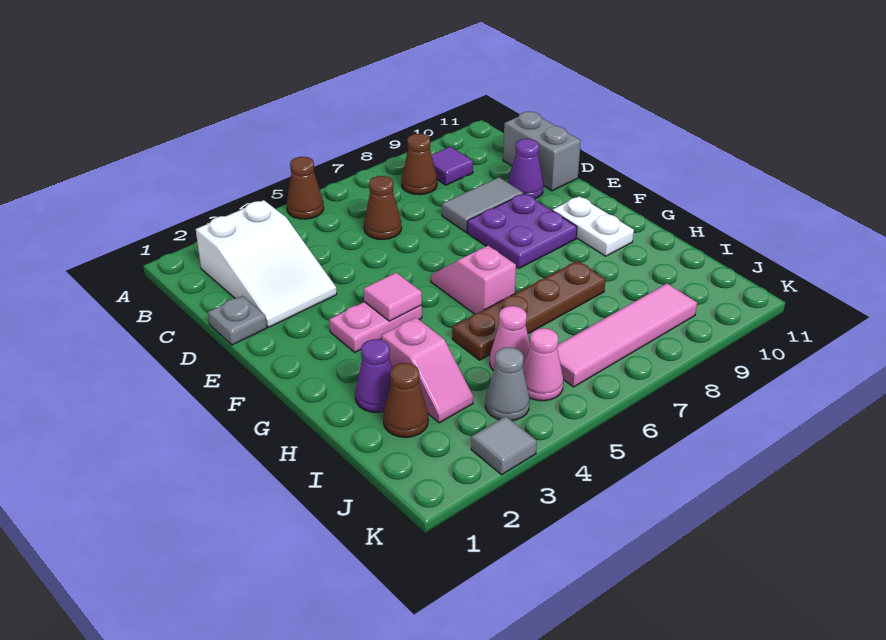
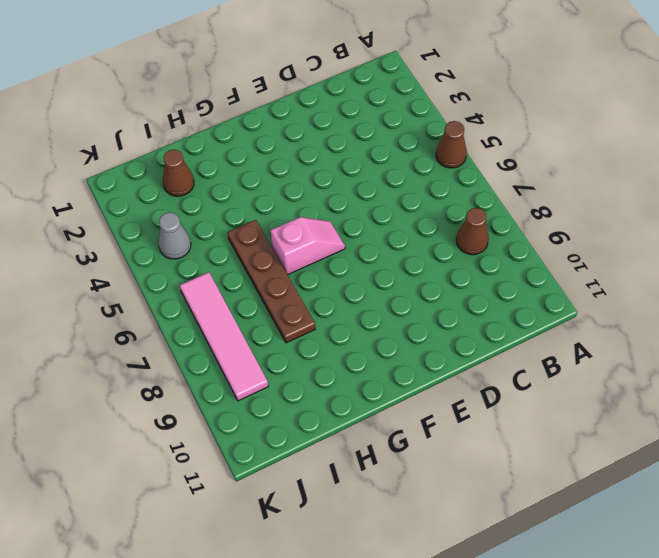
none -> white slope B2:D3 level 1 top B
none -> purple tile B9 level 1
none -> brown cone C6 level 1

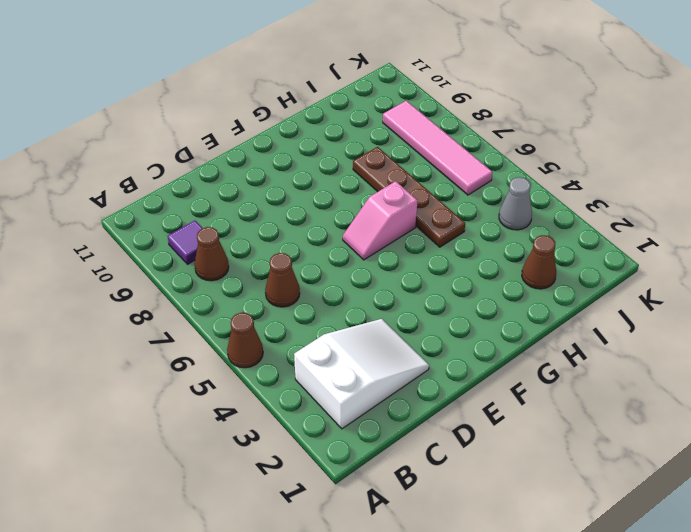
none -> grey brick C11:D11 level 1
none -> grey plate D1 level 1
none -> grey tile D8:D9 level 1

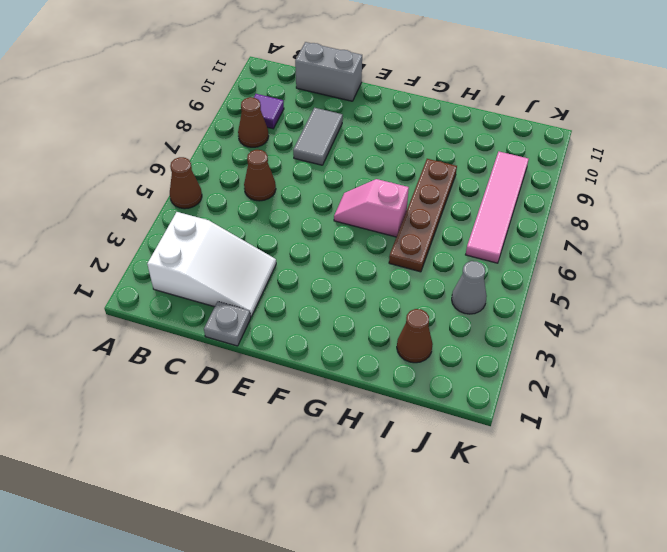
none -> purple cone D10 level 1
none -> purple plate E8:F9 level 1
none -> pink plate F3:F4 level 1

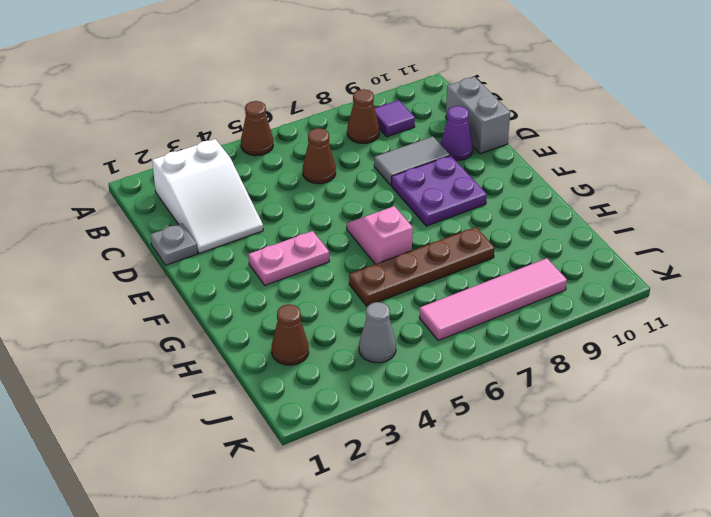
none -> white plate F10:G10 level 1
none -> purple cone H2 level 1
none -> pink slope H3:I3 level 1 top H

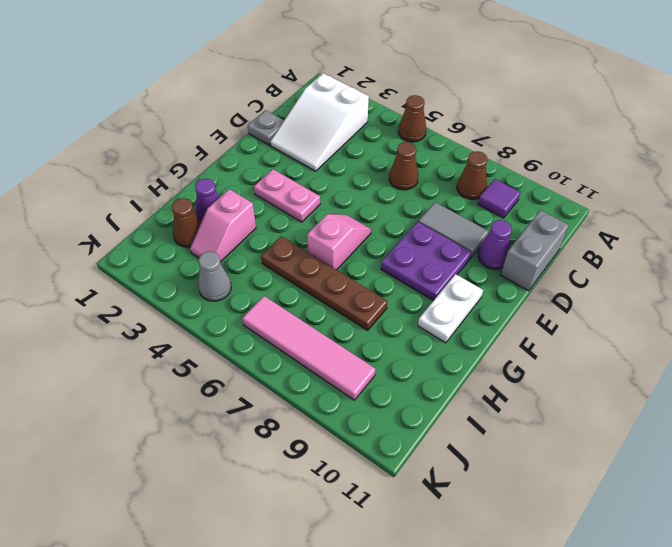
none -> pink cone I5 level 1
none -> pink cone J5 level 1
none -> grey tile K3 level 1

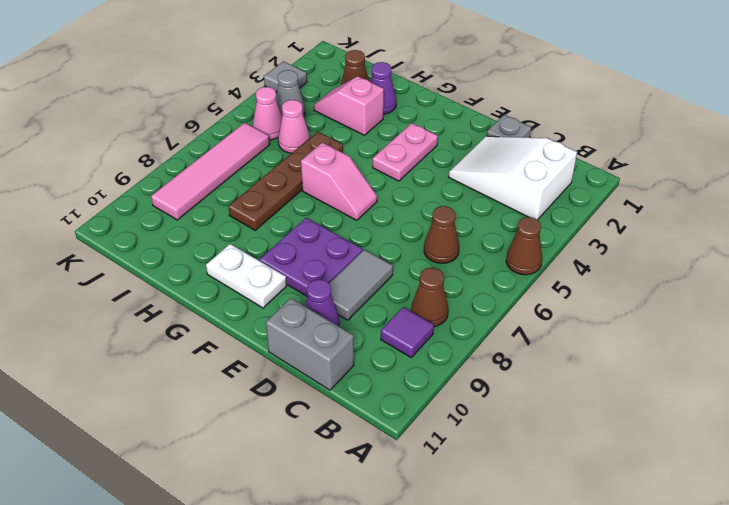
none -> pink tile F4 level 2

